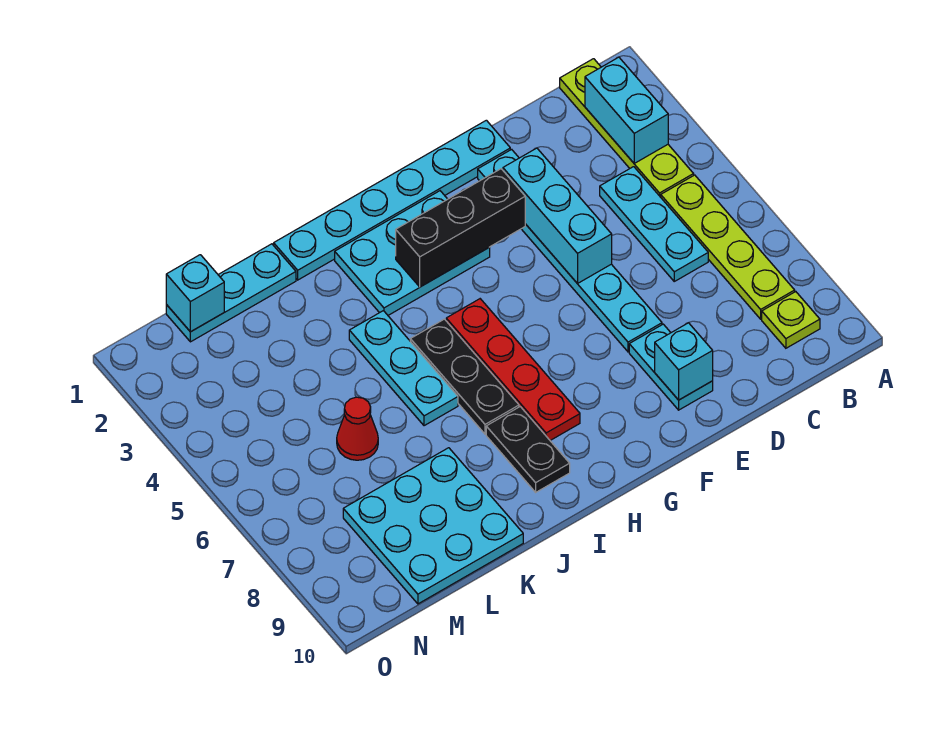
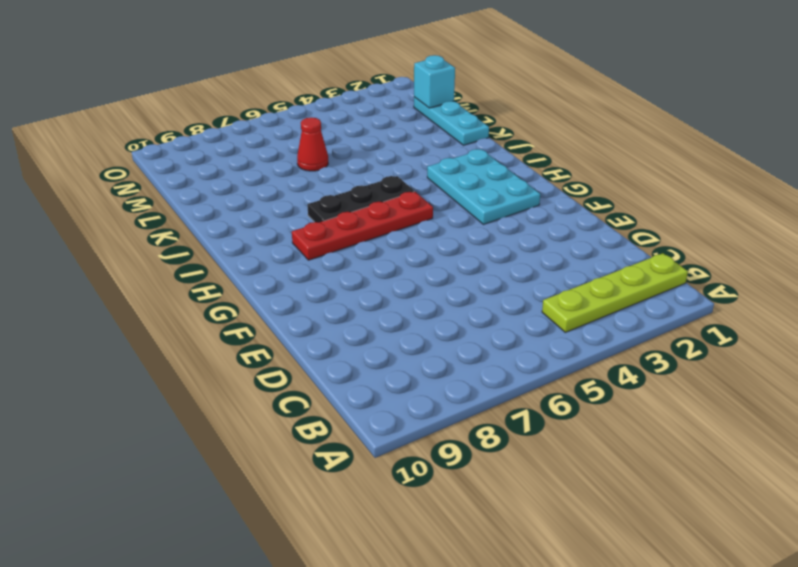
none -> lime plate B5:B8 level 1
none -> lime plate B9 level 1
none -> cyan plate C4:C6 level 1

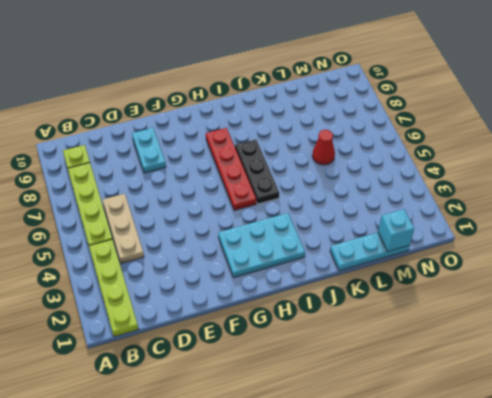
tan plate C4:C6 level 1 -> cyan plate C4:C6 level 1
none -> cyan plate E1:J1 level 1
none -> cyan plate E2:E7 level 1
none -> black plate I8:I9 level 1

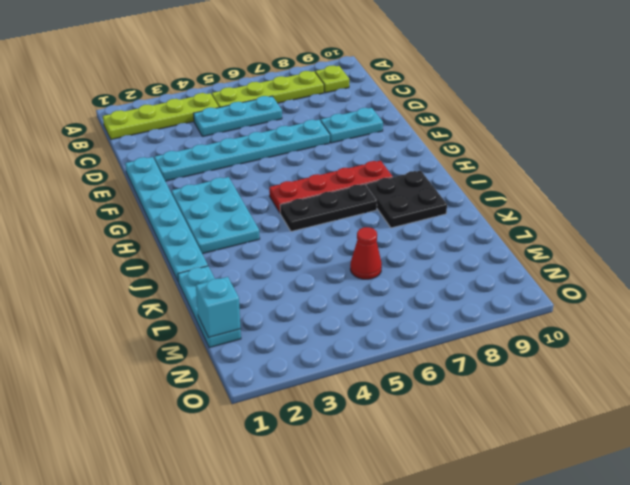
black plate I8:J9 level 1 -> black plate I8:I9 level 1
none -> cyan plate J4:J6 level 1
none -> cyan plate K8:M10 level 1
none -> cyan brick B2:B3 level 2

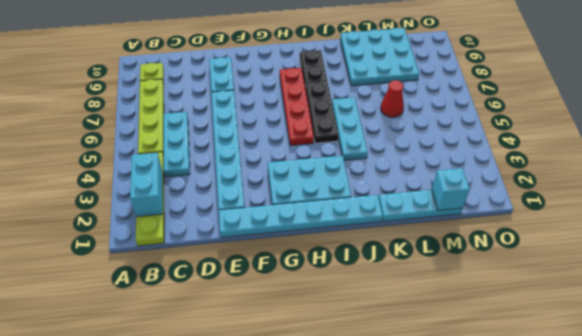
none -> cyan brick E3:E5 level 2
none -> cyan brick E9 level 2
none -> black brick F3:H3 level 2

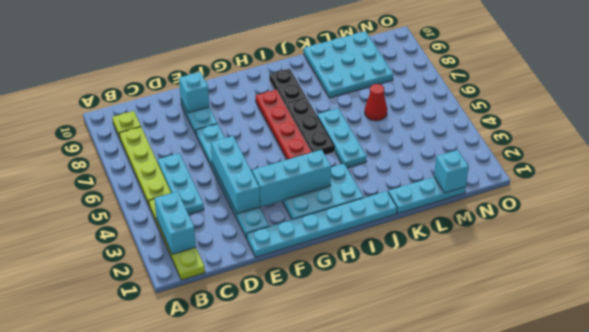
cyan brick F3:H3 level 2 -> black brick F3:H3 level 2

